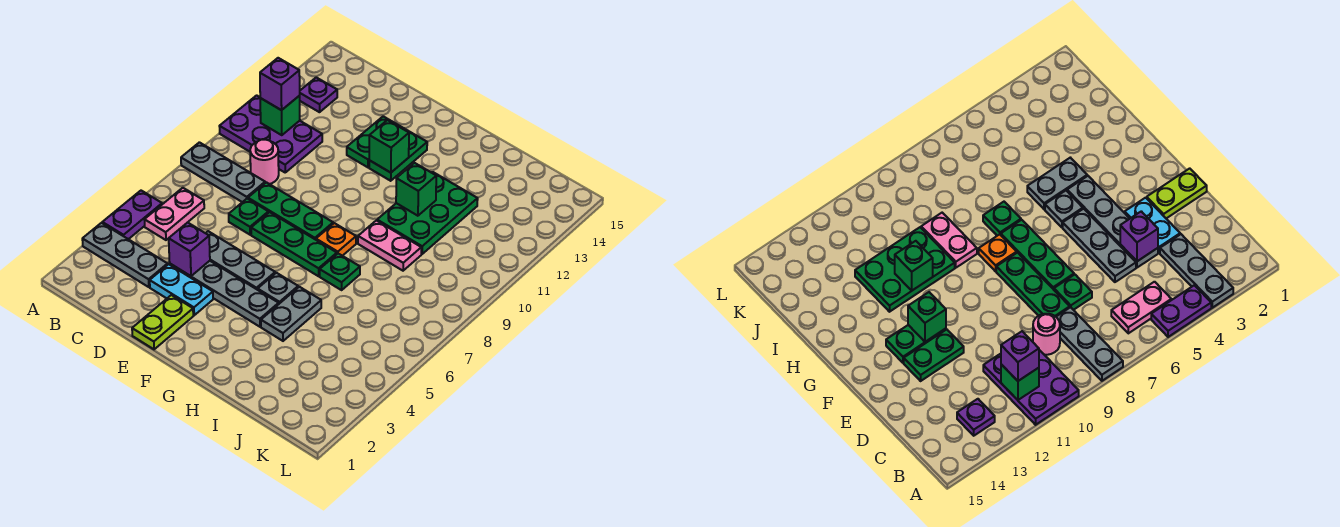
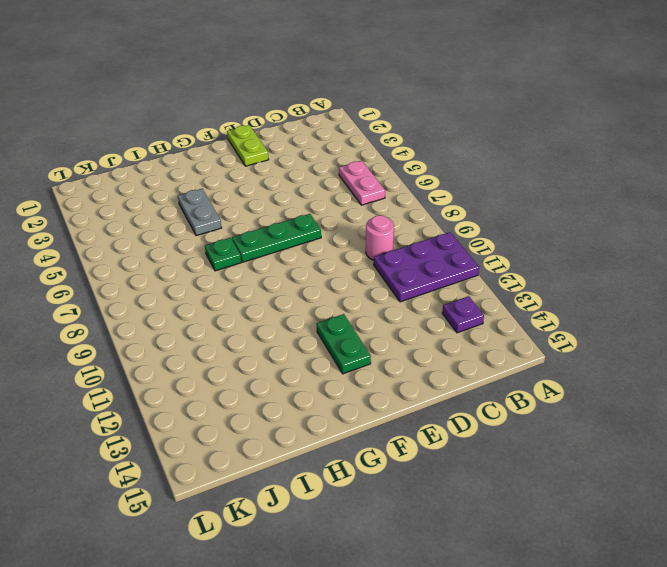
none -> grey plate A3:C3 level 1
none -> purple plate A4:A5 level 1
none -> grey plate A8:C8 level 1

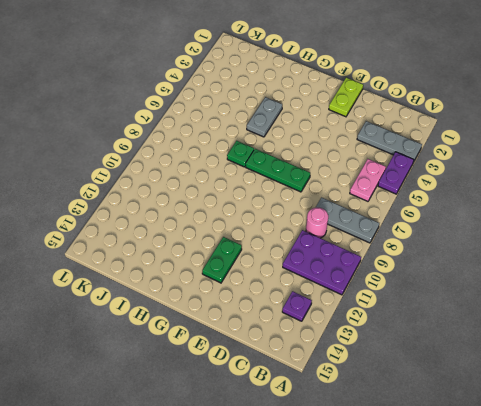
none -> cyan plate D3:E3 level 1
none -> grey plate D4:G4 level 1
none -> grey plate D5:F5 level 1

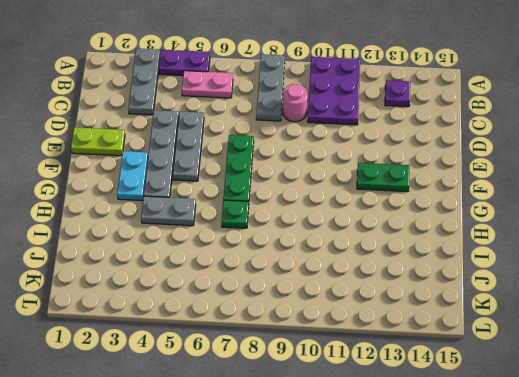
cyan plate F3:G3 level 1 -> cyan plate D3:E3 level 1
none -> green plate D7 level 1
none -> green plate D8:F8 level 1
none -> green plate E12:E13 level 1

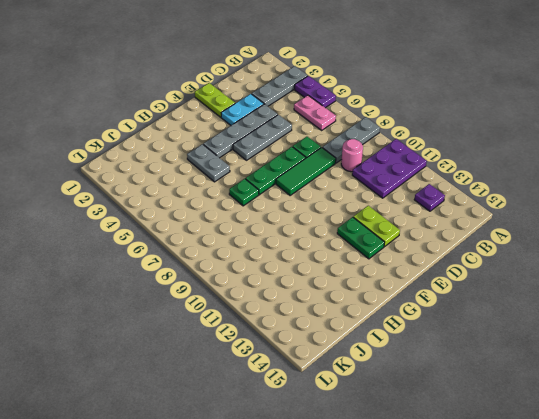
green tile D8:F8 level 1 -> green plate D8:F8 level 1
lime plate E12:E13 level 1 -> green plate E12:E13 level 1
none -> grey plate G5 level 1
none -> orange plate G8 level 1
none -> pink plate H9:I9 level 1

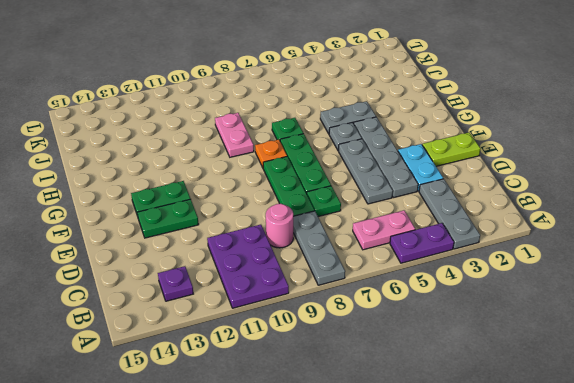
none -> green plate H10:I12 level 1
none -> green brick B11 level 2
none -> purple brick D4 level 2

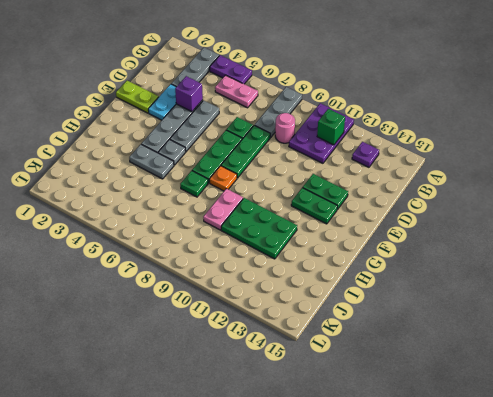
none -> green brick F12 level 2
none -> green brick H11 level 2
none -> purple brick B11 level 3

